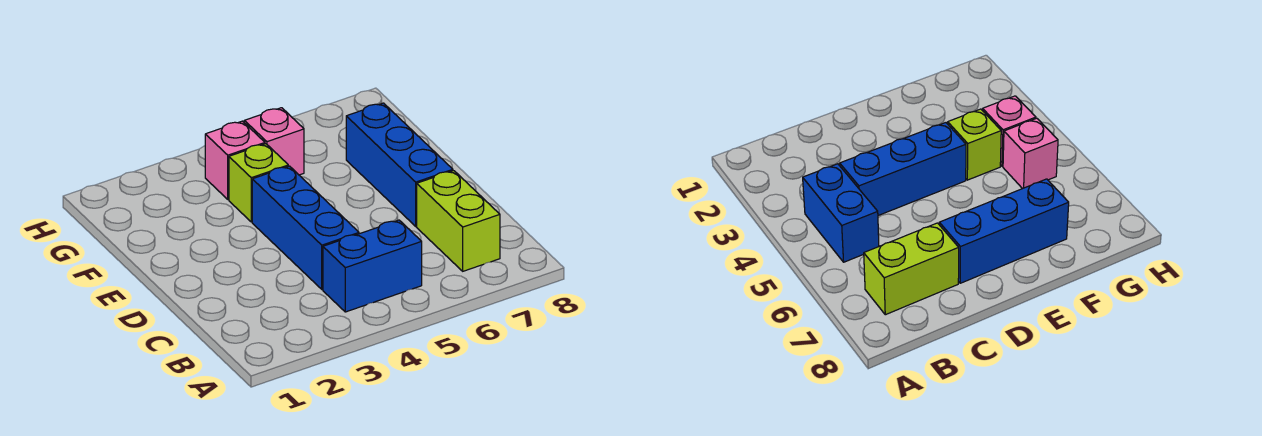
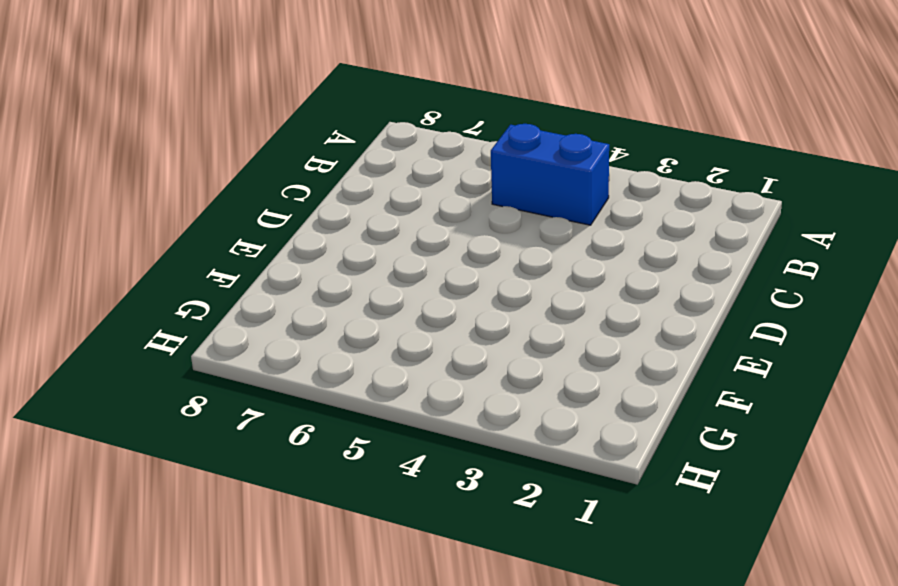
none -> lime brick B7:C7 level 1
none -> blue brick C4:E4 level 1

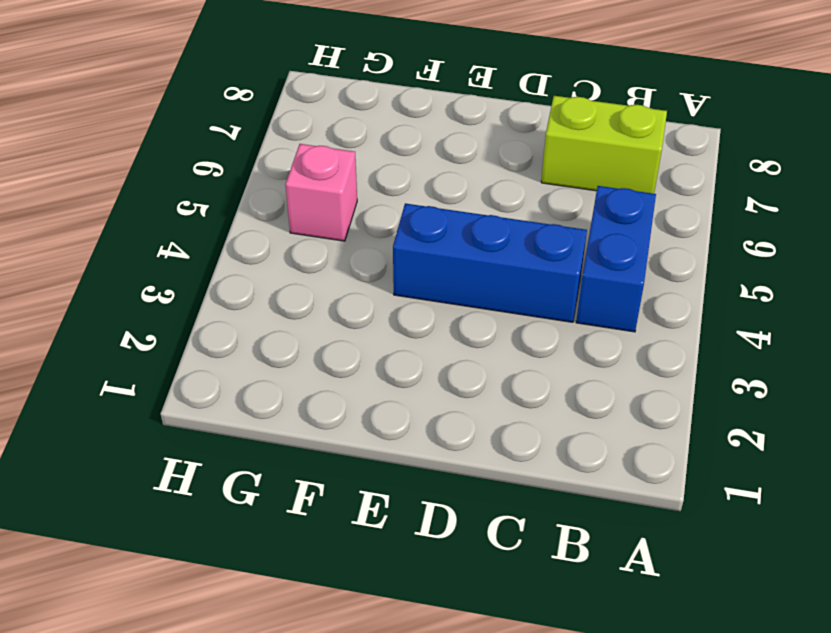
none -> blue brick D7:F7 level 1
none -> lime brick F4 level 1

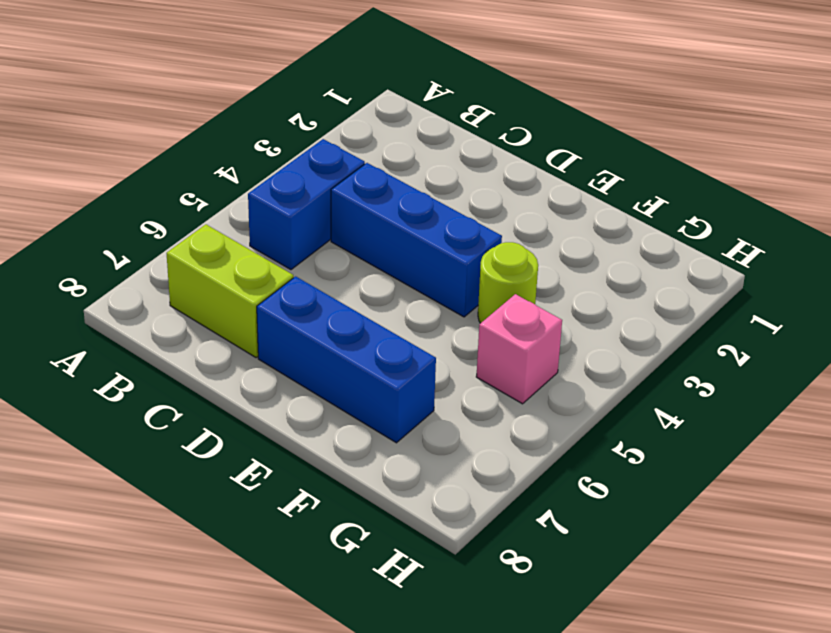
lime round brick F4 level 1 -> lime brick F4 level 1
none -> pink brick G4 level 1

